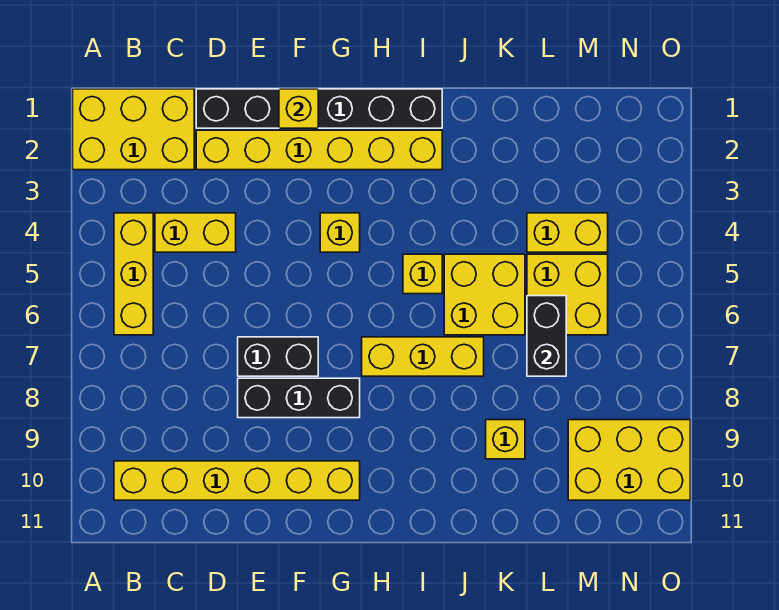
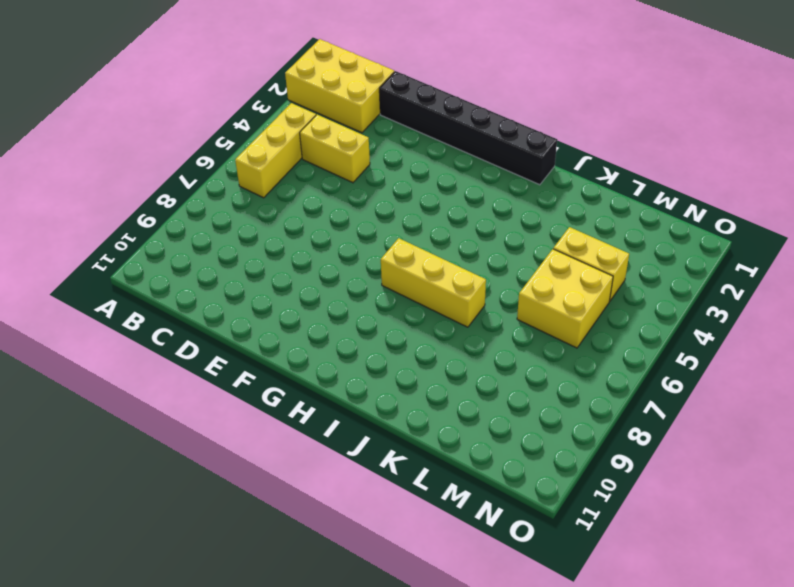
none -> yellow brick B10:G10 level 1
none -> yellow brick D2:I2 level 1
none -> black brick E7:F7 level 1

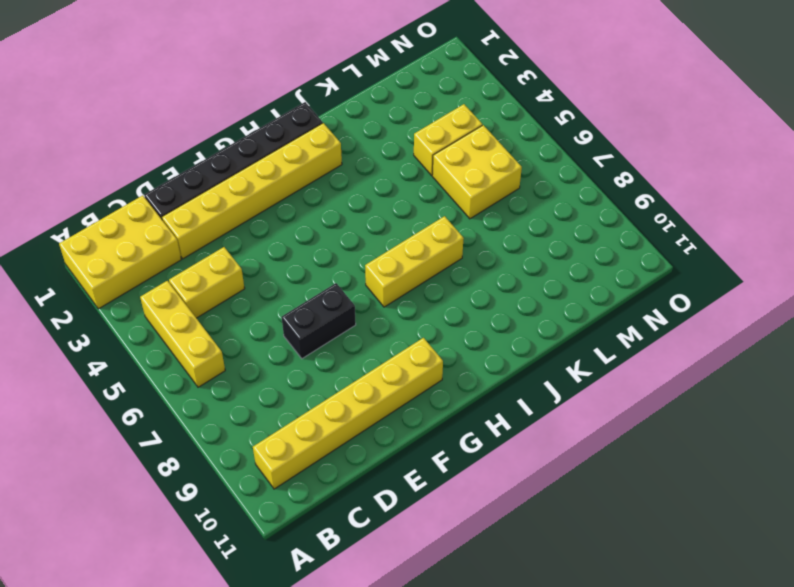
none -> black brick E8:G8 level 1
none -> yellow brick G4 level 1
none -> yellow brick I5 level 1

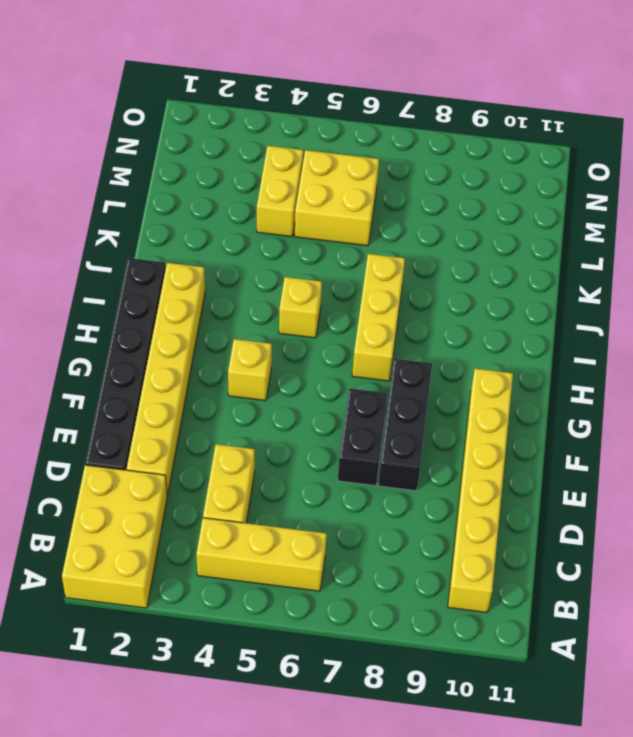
none -> yellow brick J5:K6 level 1
none -> yellow brick K9 level 1
none -> yellow brick M9:O10 level 1

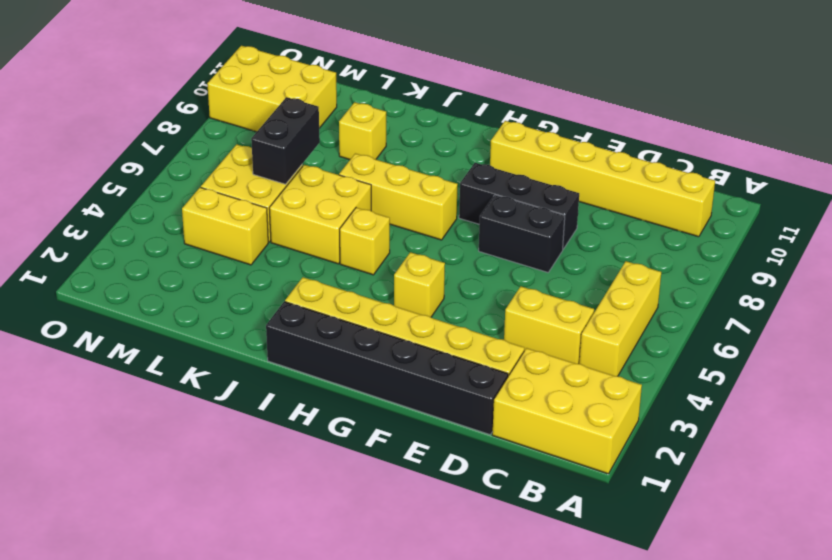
none -> yellow brick F1 level 2

